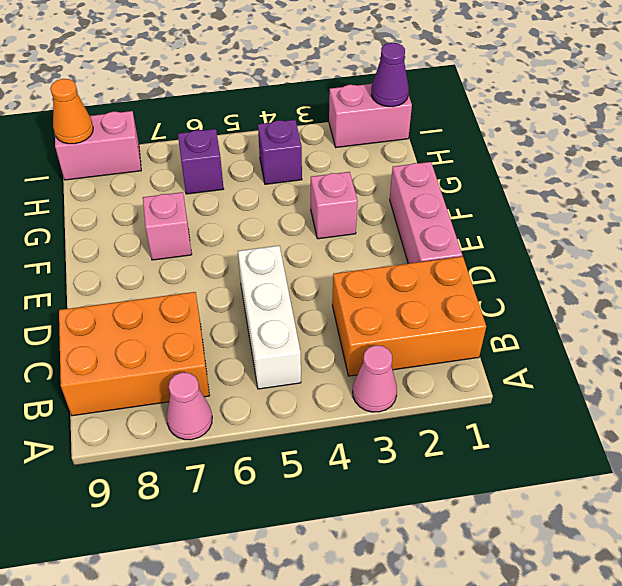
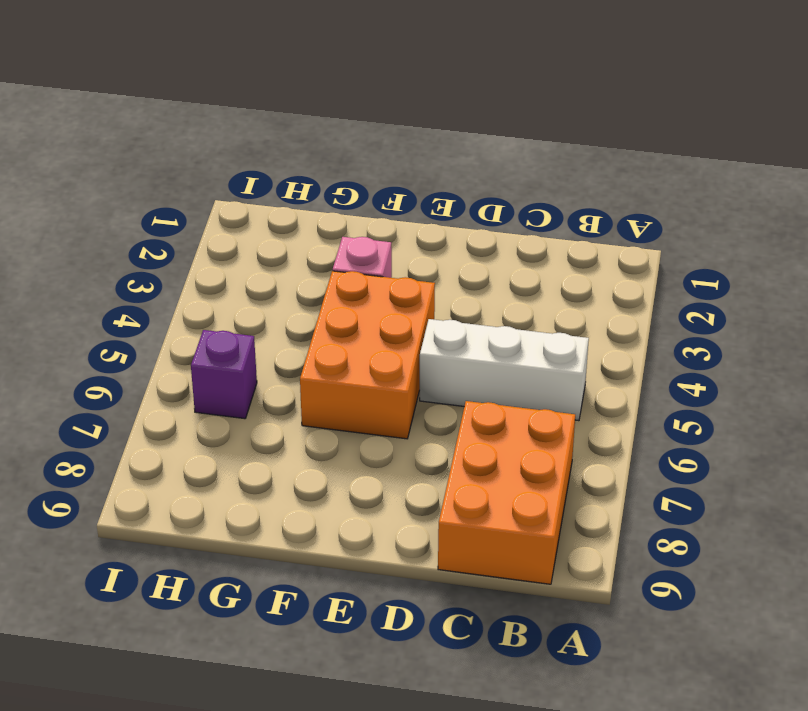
orange brick E4:F6 level 1 -> orange brick B1:C3 level 1
none -> pink cone A3 level 1
none -> pink cone A7 level 1
none -> pink brick D1:F1 level 1

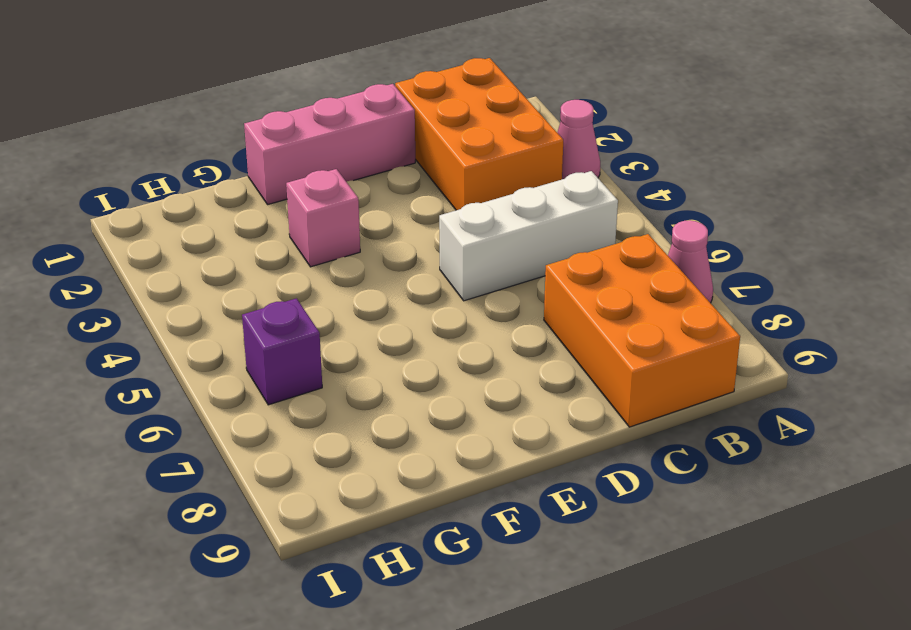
none -> pink brick F7 level 1
none -> purple brick H4 level 1
none -> pink brick I1:I2 level 1

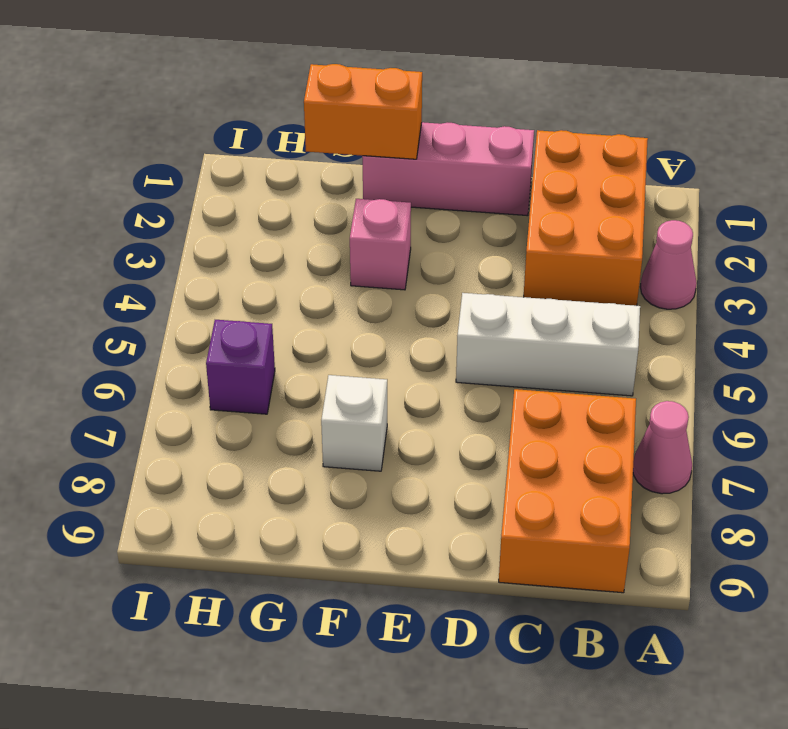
orange brick F1:G1 level 2 -> none
white brick F7 level 1 -> pink brick F7 level 1
none -> purple brick H4 level 1
none -> pink brick I1:I2 level 1
none -> pink brick I8:I9 level 1

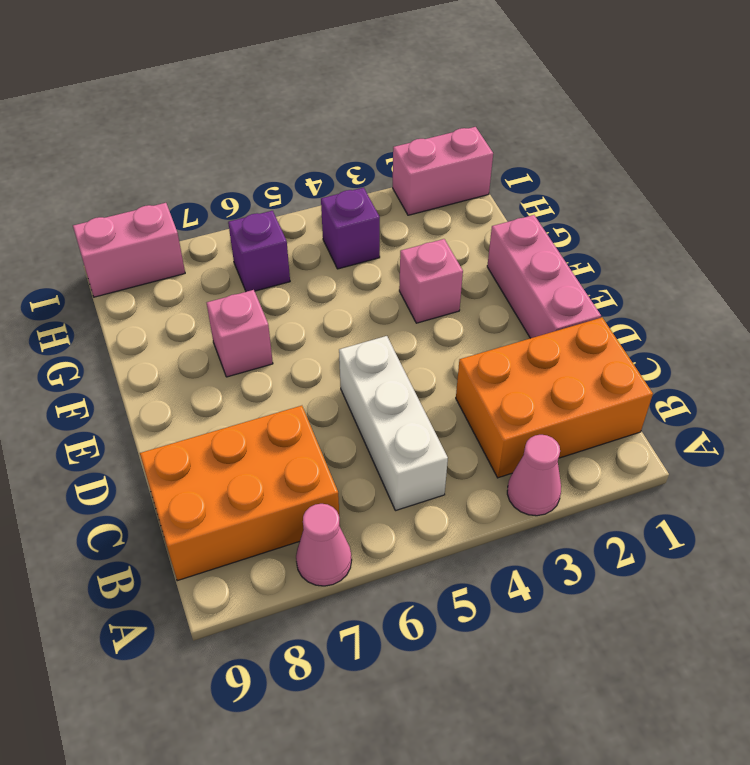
none -> purple cone I1 level 2
none -> orange cone I9 level 2

